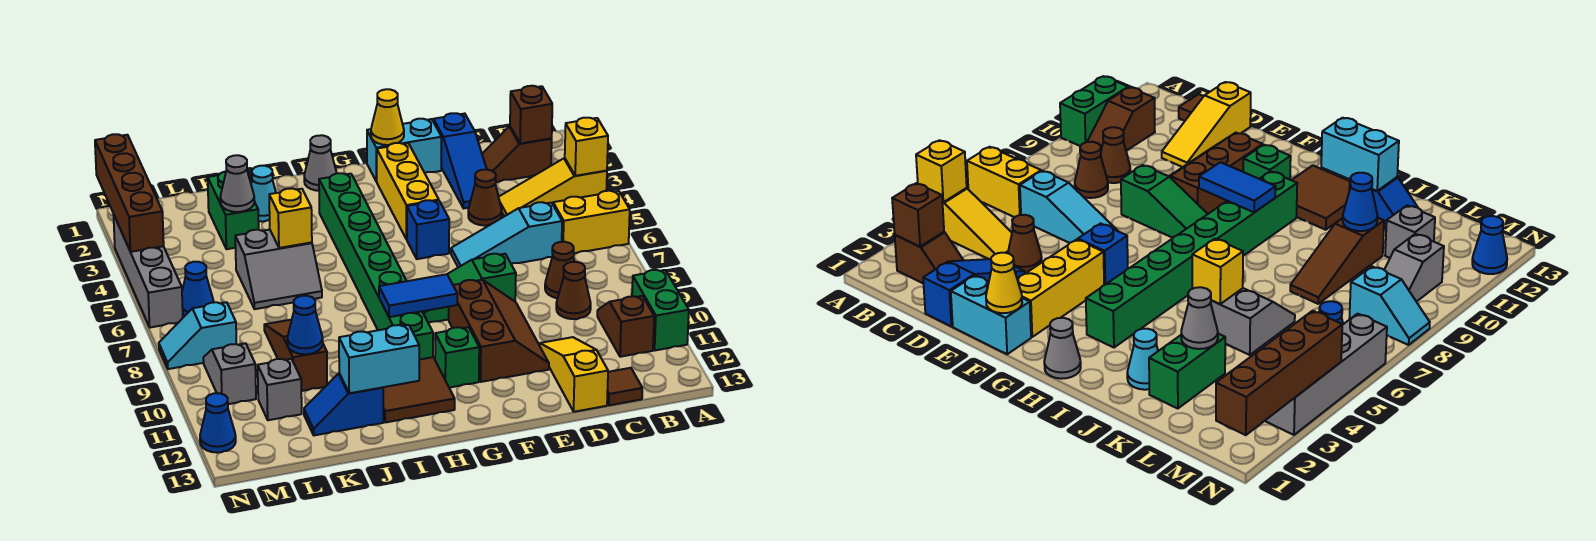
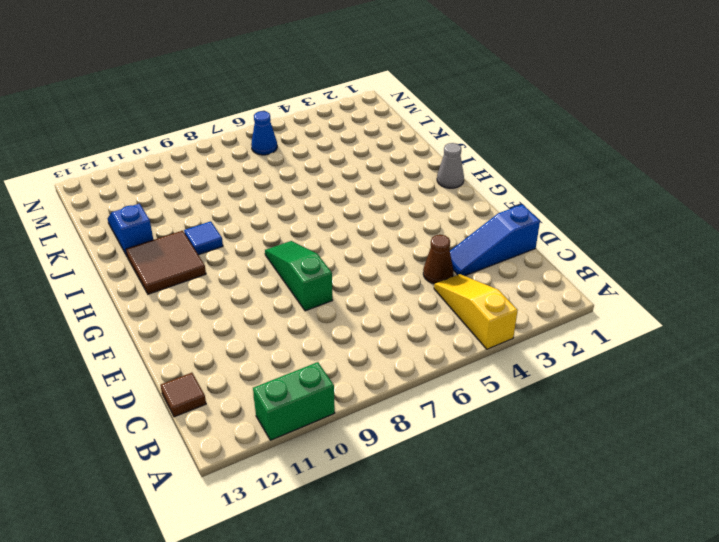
blue tile I10 level 1 -> none
none -> yellow brick A6:B6 level 1
none -> brown slope B2:C2 level 1 top B
none -> brown slope B10:B11 level 1 top 11
none -> cyan slope C6:E6 level 1 top C

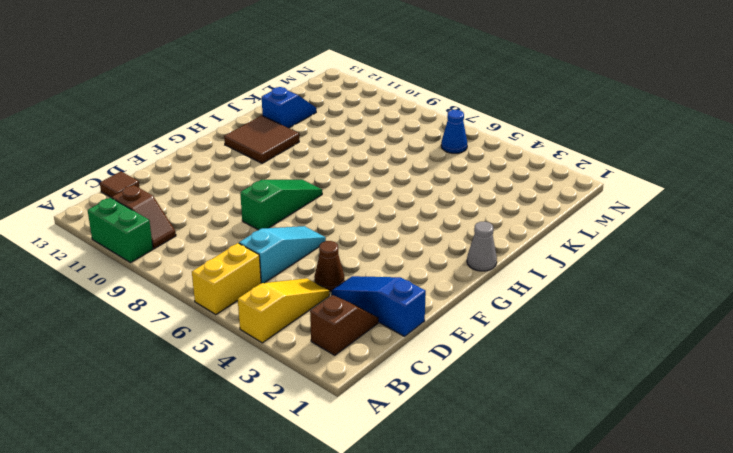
none -> brown cone C8 level 1
none -> brown cone C9 level 1
none -> yellow slope D11:D13 level 1 top 13
none -> cyan brick E1:F1 level 1

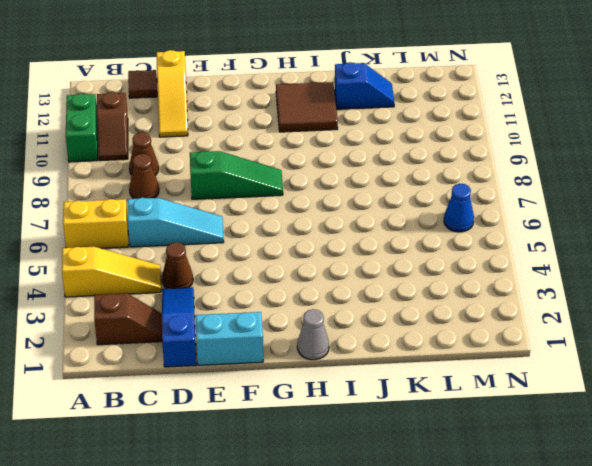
none -> brown slope E9:F11 level 1 top F
none -> yellow brick F2:F4 level 1
none -> blue brick F5 level 1
none -> green brick G11 level 1

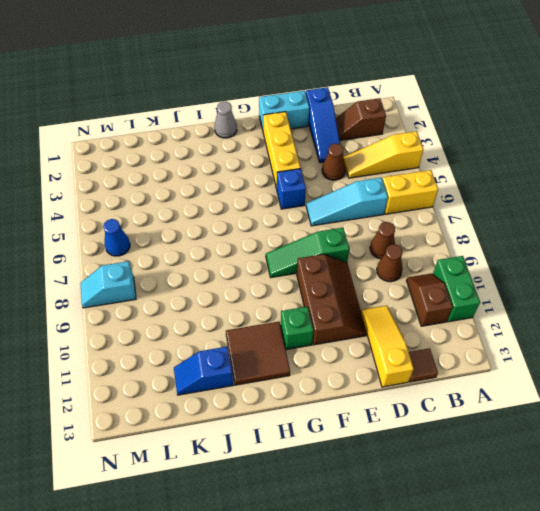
none -> green brick H3:H10 level 1
none -> cyan cone J2 level 1
none -> grey slope J5:K6 level 1 top 5
none -> green brick K2:K3 level 1

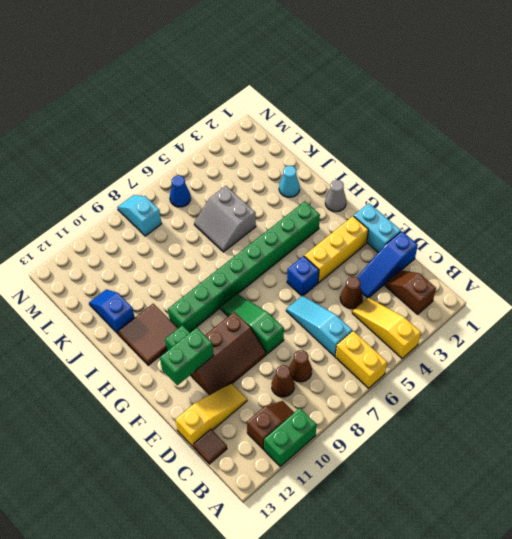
green brick F11:F12 level 2 -> green brick K2:K3 level 1
none -> brown slope K8:K10 level 1 top 10
none -> grey brick L11 level 1
none -> grey slope M9:M10 level 1 top 10
none -> grey brick N3:N6 level 1

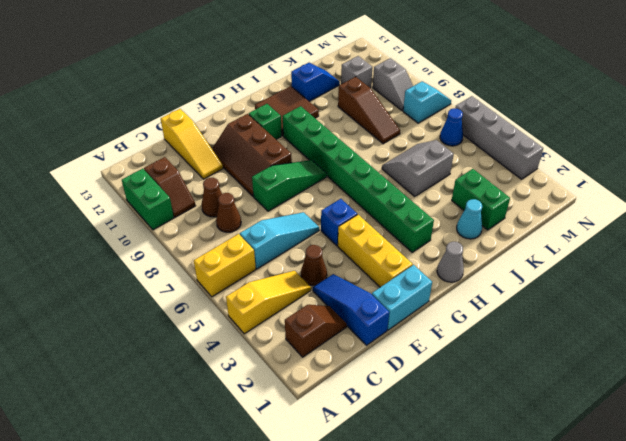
none -> brown tile C13 level 1
none -> blue cone N12 level 1
none -> yellow brick A4 level 2
none -> brown brick B2 level 2

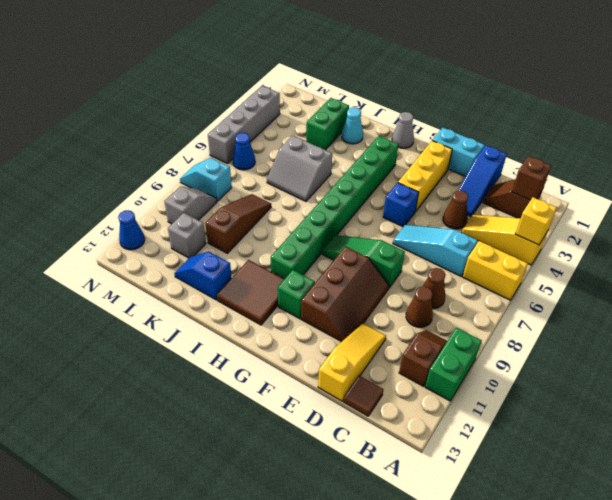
none -> yellow cone F1 level 2
none -> blue tile G9:H9 level 2
none -> cyan brick I12:J12 level 2
none -> yellow brick J5 level 2

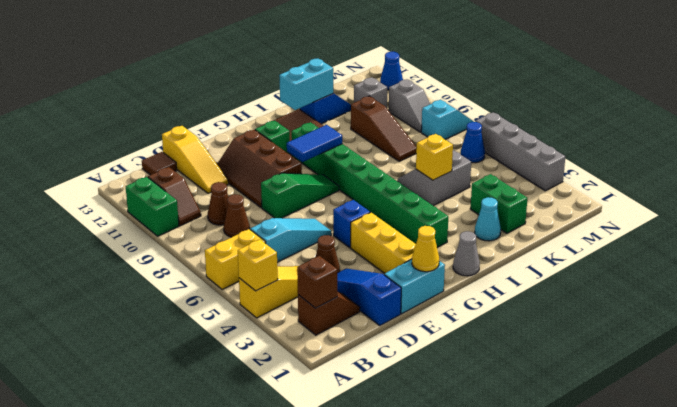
none -> grey cone K3 level 2
none -> blue cone K10 level 2
none -> brown brick N1:N4 level 2

